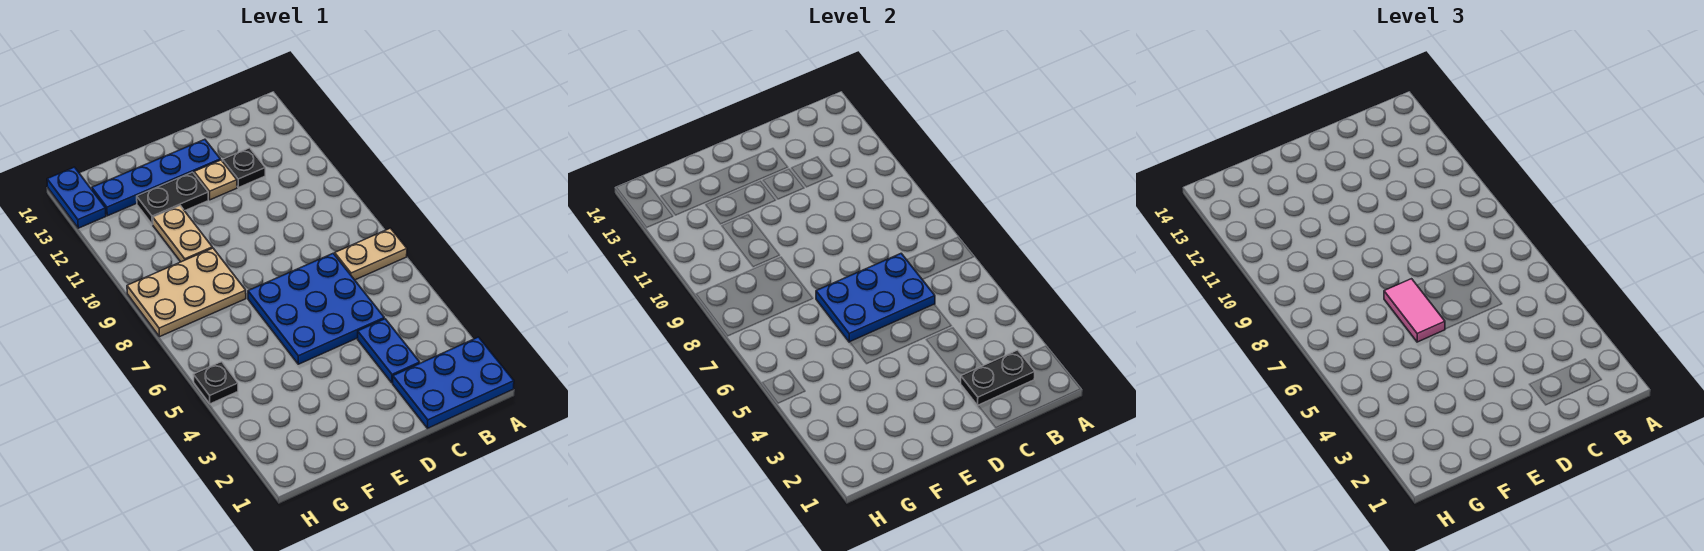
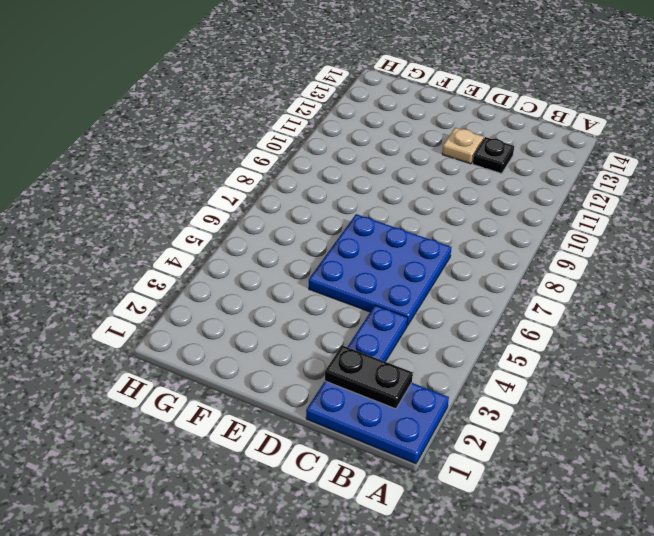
none -> tan plate A7:B7 level 1
none -> blue plate D13:G13 level 1
none -> black plate E12:F12 level 1

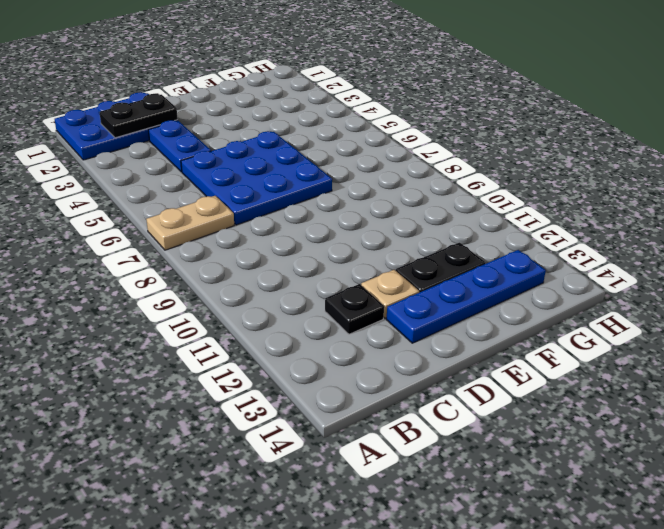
none -> tan plate F8:H9 level 1
none -> tan plate F10:F11 level 1
none -> black plate H5 level 1

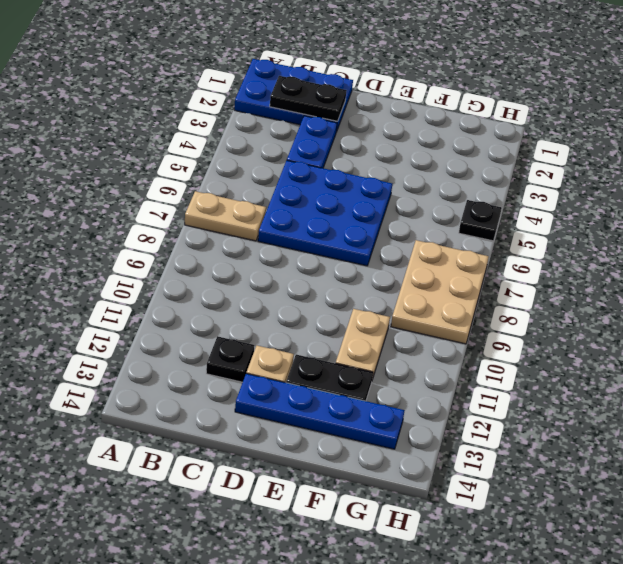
tan plate G7:H9 level 1 -> tan plate F8:H9 level 1
none -> blue plate H13:H14 level 1
none -> blue plate C6:E7 level 2
none -> pink tile E6:E7 level 3

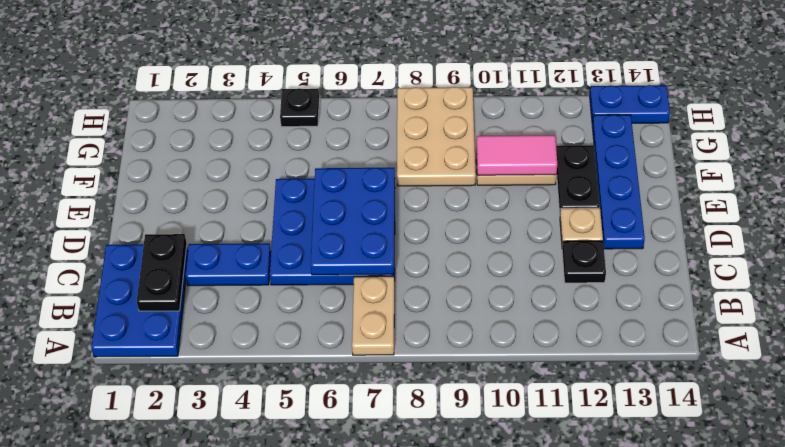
pink tile F10:F11 level 2 -> pink tile E6:E7 level 3

